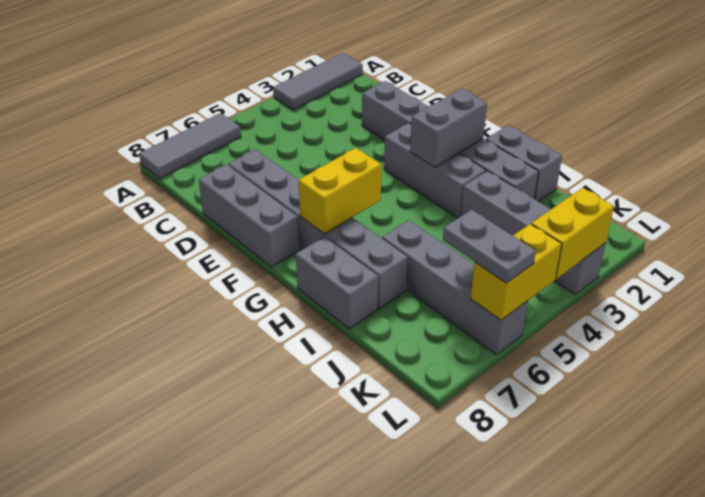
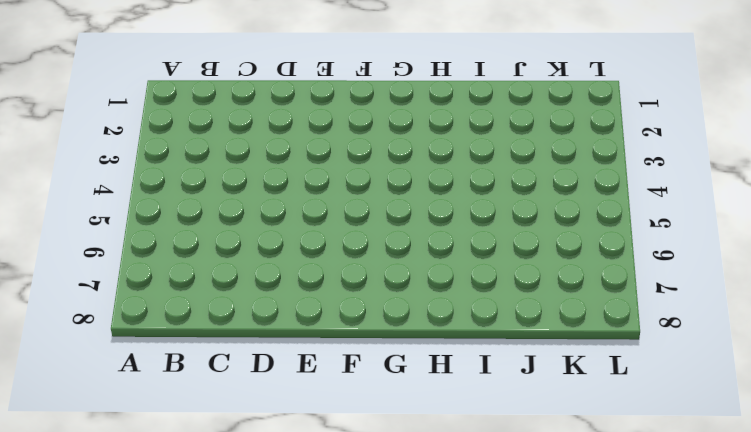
none -> grey tile A1:A3 level 1
none -> grey tile A6:A8 level 1
none -> grey brick D2:I2 level 1

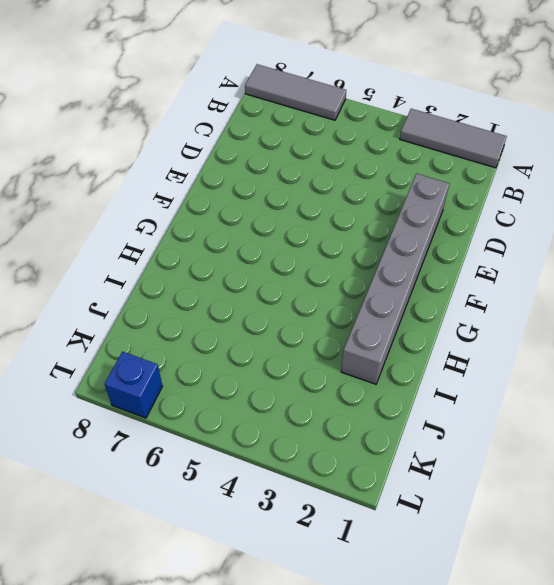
blue brick L7 level 1 -> none
none -> grey brick D7:I7 level 1
none -> grey brick D8:F8 level 1
none -> grey brick F3:H3 level 1

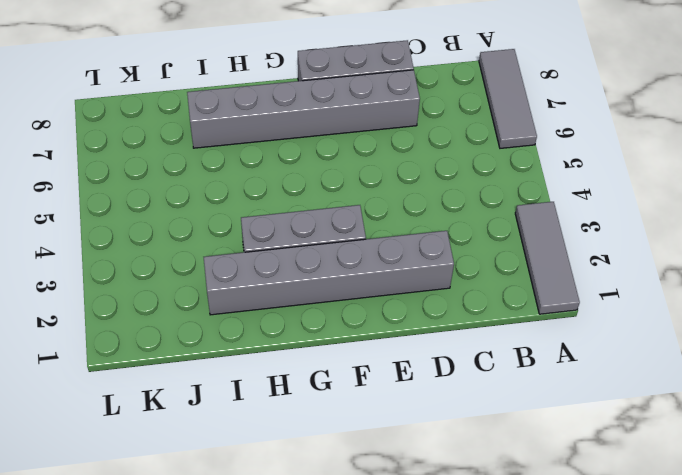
none -> grey brick H1:I1 level 1
none -> grey brick H8:I8 level 1
none -> grey brick I3:L3 level 1

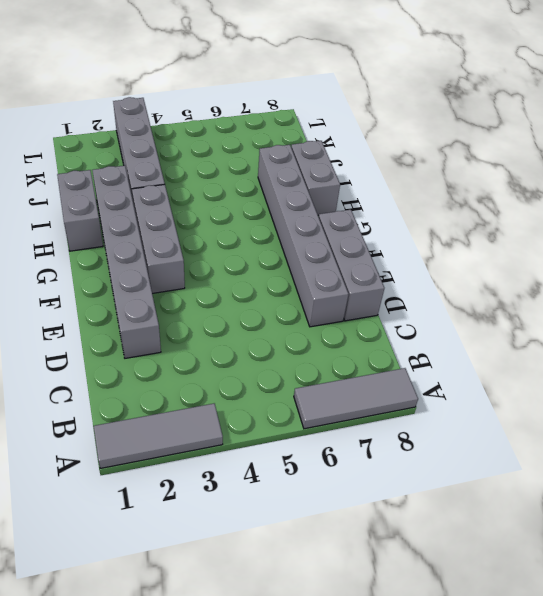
none -> grey brick I6:L6 level 1
none -> grey brick G2:G3 level 2
none -> yellow brick G6:G7 level 2

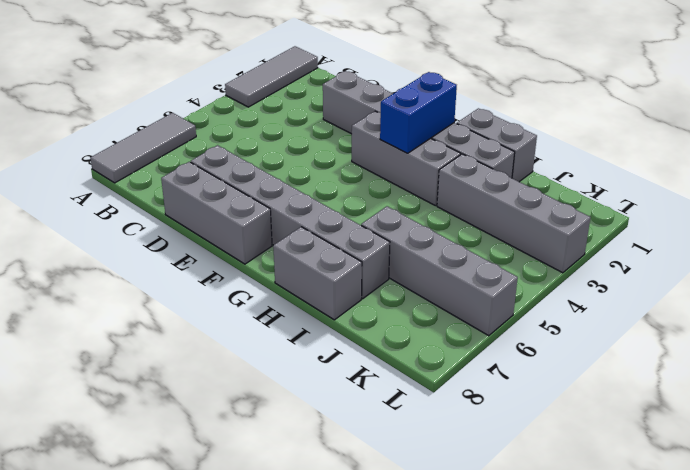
blue brick G2:G3 level 2 -> grey brick G2:G3 level 2
none -> yellow brick G6:G7 level 2
none -> yellow brick L3:L4 level 2
none -> yellow brick L5:L6 level 2

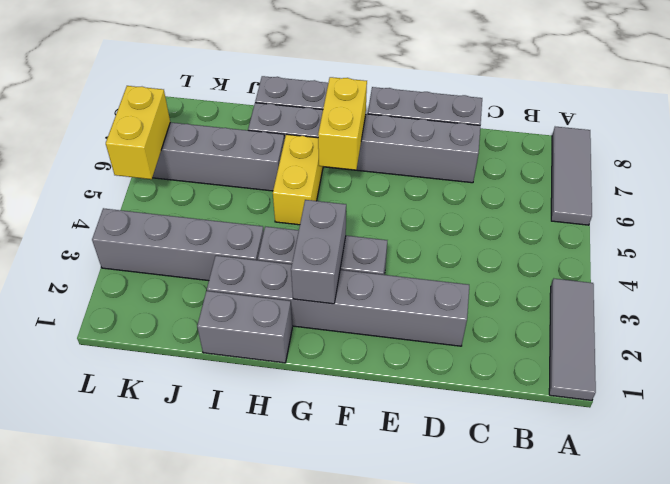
yellow brick H5:H6 level 1 -> yellow brick L3:L4 level 2
none -> grey plate K6:L6 level 3

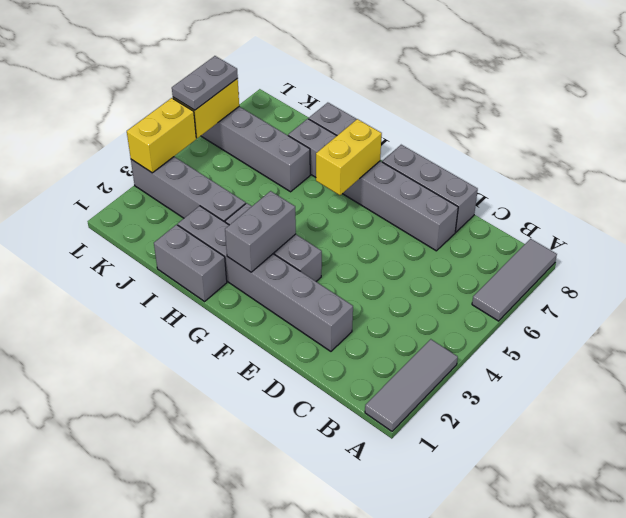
grey plate L5:L6 level 3 -> grey plate K6:L6 level 3

